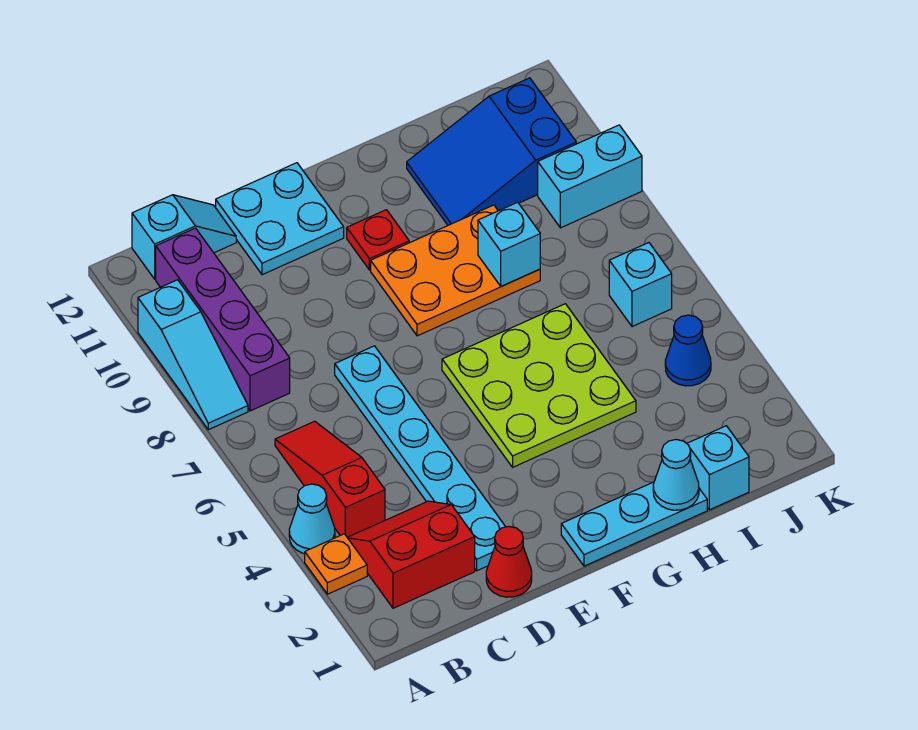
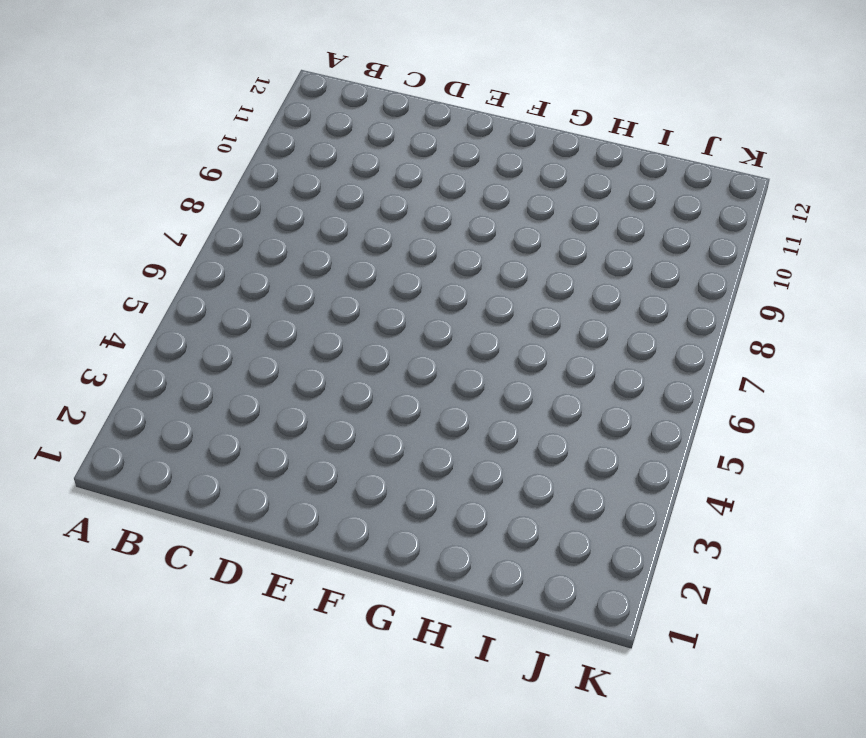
none -> orange plate A3 level 1
none -> cyan cone A4 level 1
none -> cyan slope A8:A10 level 1 top 10

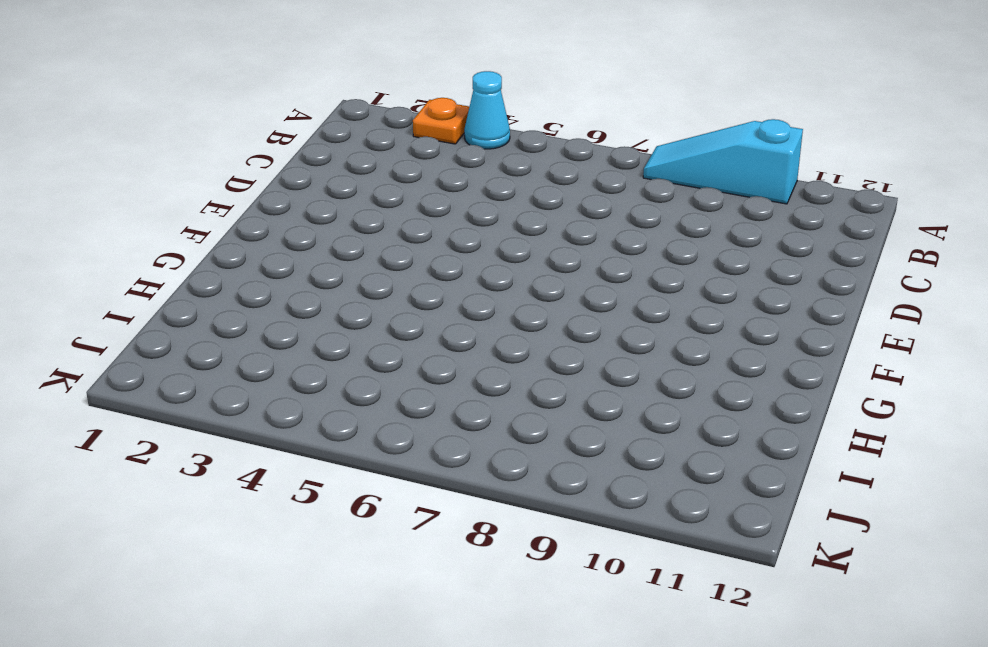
none -> red slope B2:C3 level 1 top 2
none -> red slope B4:B6 level 1 top 4
none -> purple brick B8:B11 level 1

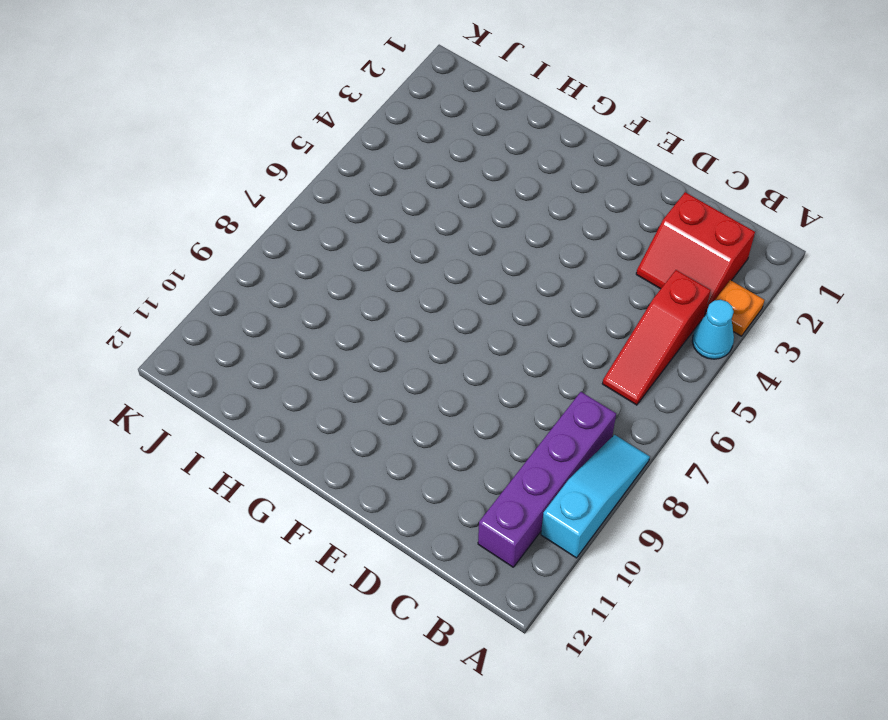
none -> cyan slope B12:C12 level 1 top B
none -> red cone D1 level 1
none -> cyan plate D2:D7 level 1

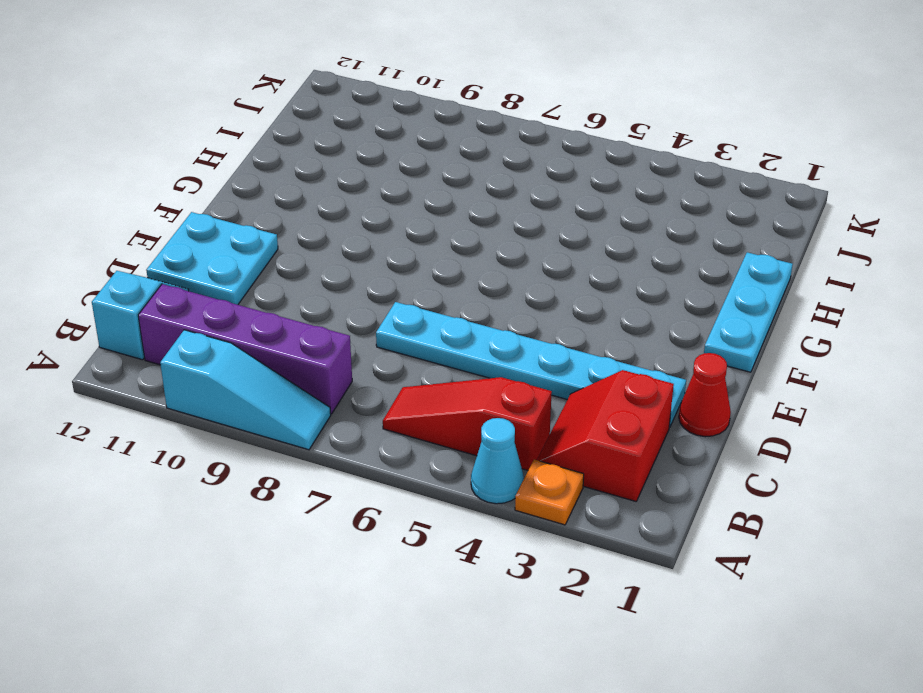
none -> lime plate F4:H6 level 1
none -> orange plate F8:H9 level 1
none -> red plate F10 level 1

